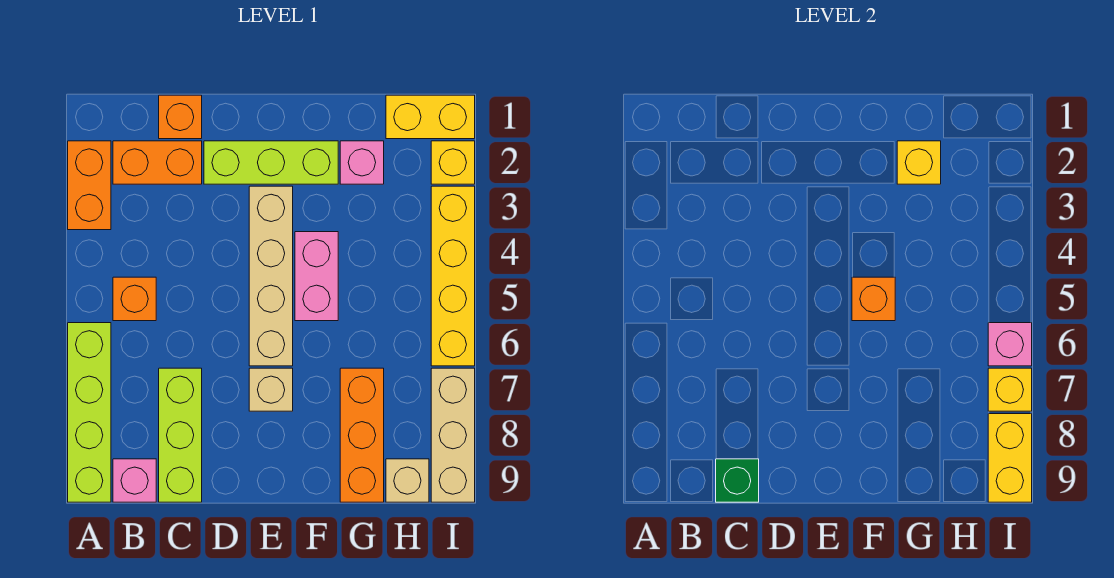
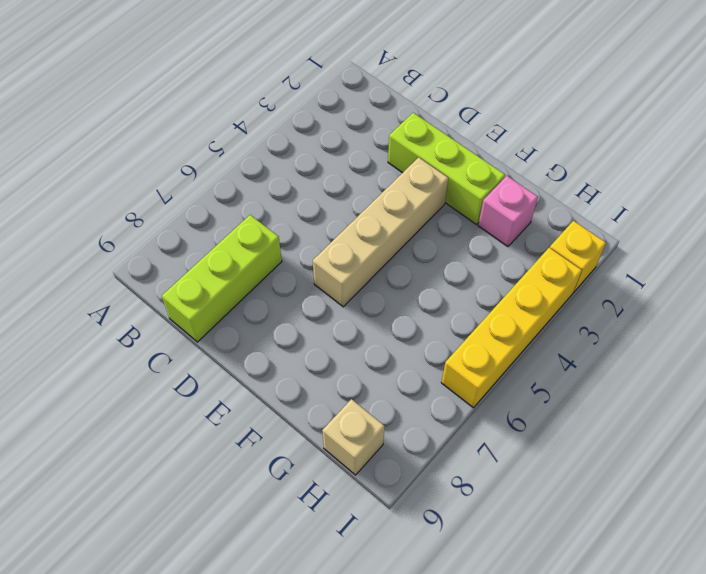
none -> orange brick A2:A3 level 1
none -> lime brick A6:A9 level 1
none -> orange brick B2:C2 level 1

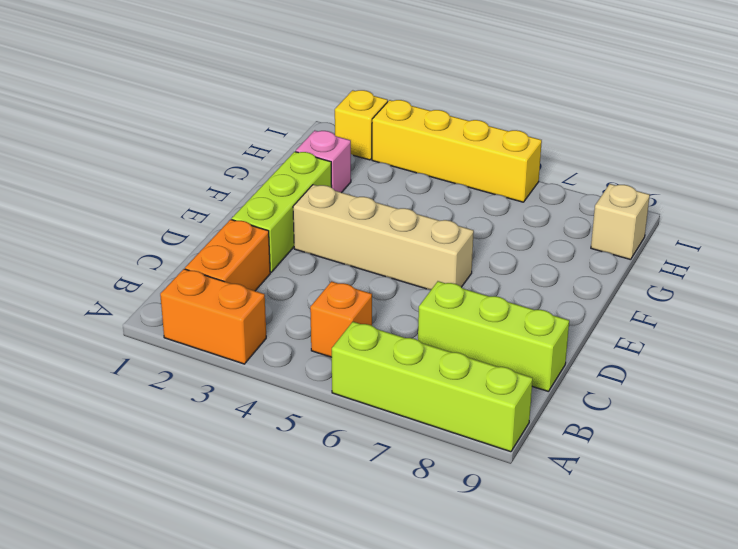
none -> pink brick B9 level 1
none -> orange brick C1 level 1
none -> tan brick E7 level 1

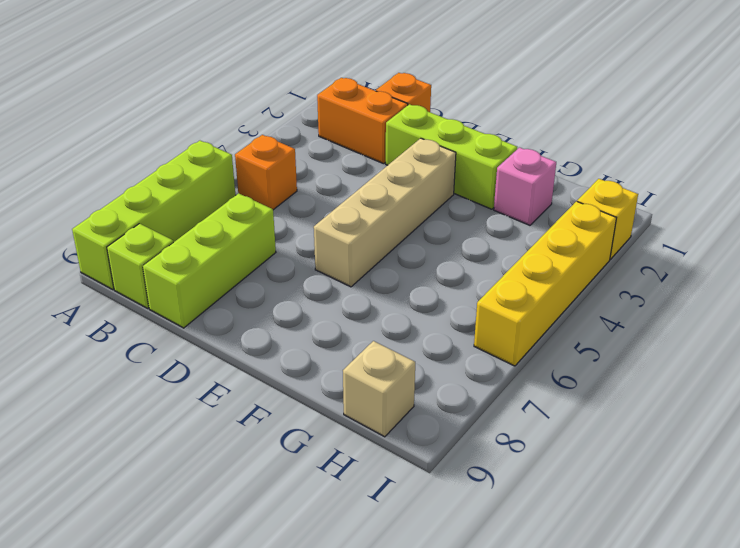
lime brick B9 level 1 -> pink brick B9 level 1
none -> orange brick A2:A3 level 1
none -> tan brick E7 level 1
none -> pink brick F4:F5 level 1

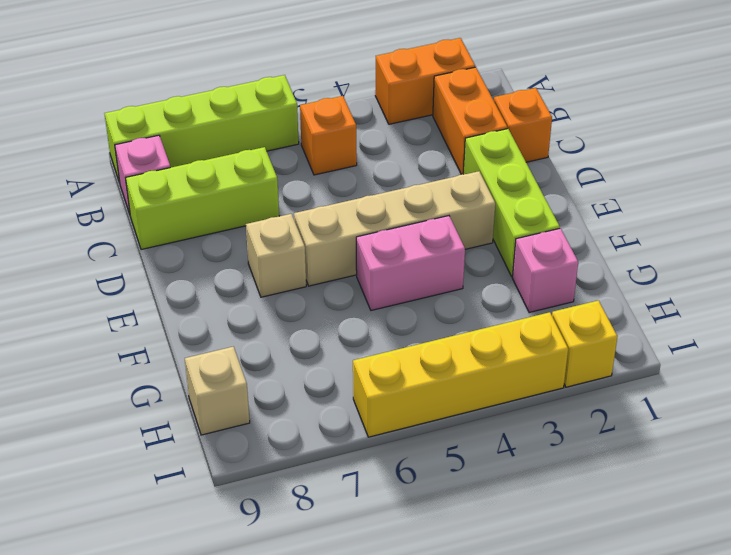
none -> orange brick G7:G9 level 1
none -> yellow brick H1:I1 level 1
none -> tan brick I7:I9 level 1

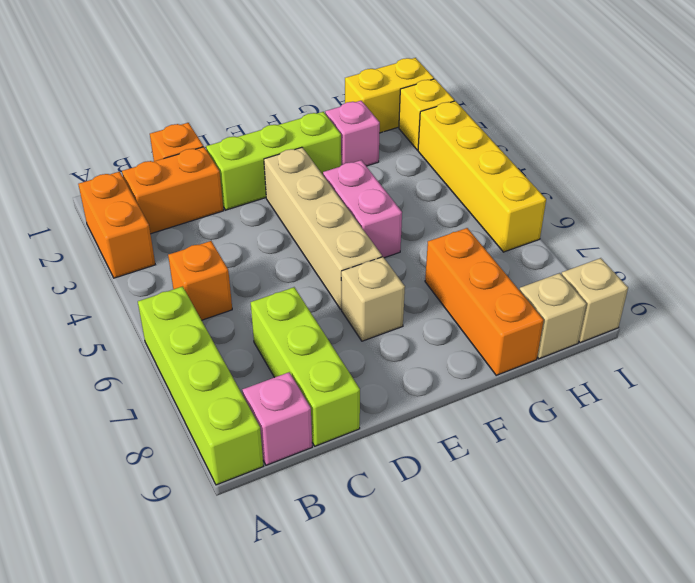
tan brick I9 level 1 -> tan brick I7:I9 level 1
none -> green brick C9 level 2
none -> orange brick F5 level 2
none -> yellow brick G2 level 2

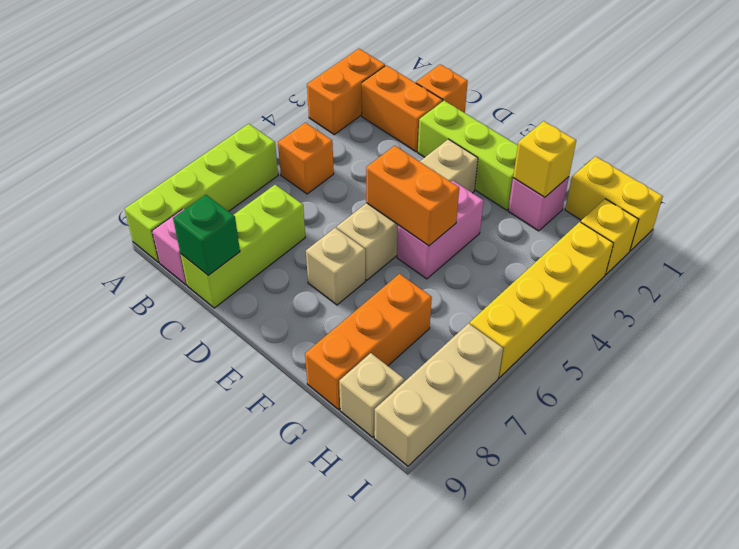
orange brick E5:F5 level 2 -> orange brick F5 level 2
none -> pink brick I6 level 2
none -> yellow brick I7 level 2
none -> yellow brick I8:I9 level 2

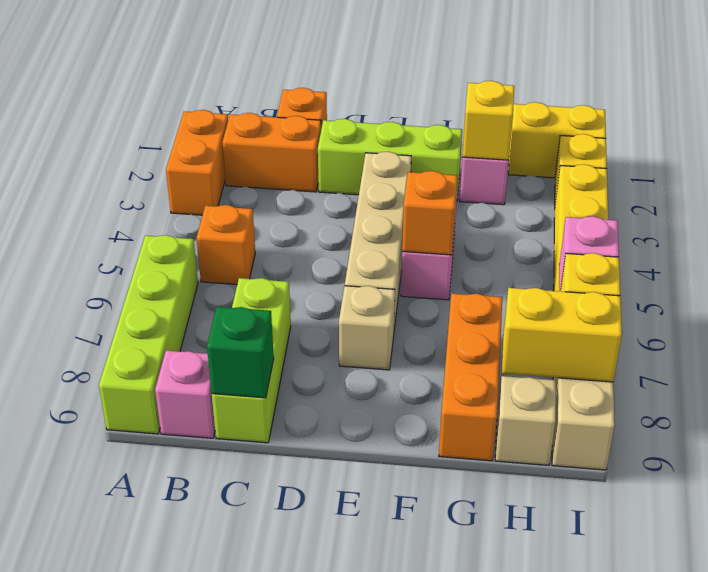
yellow brick H8:I8 level 2 -> yellow brick I8:I9 level 2

